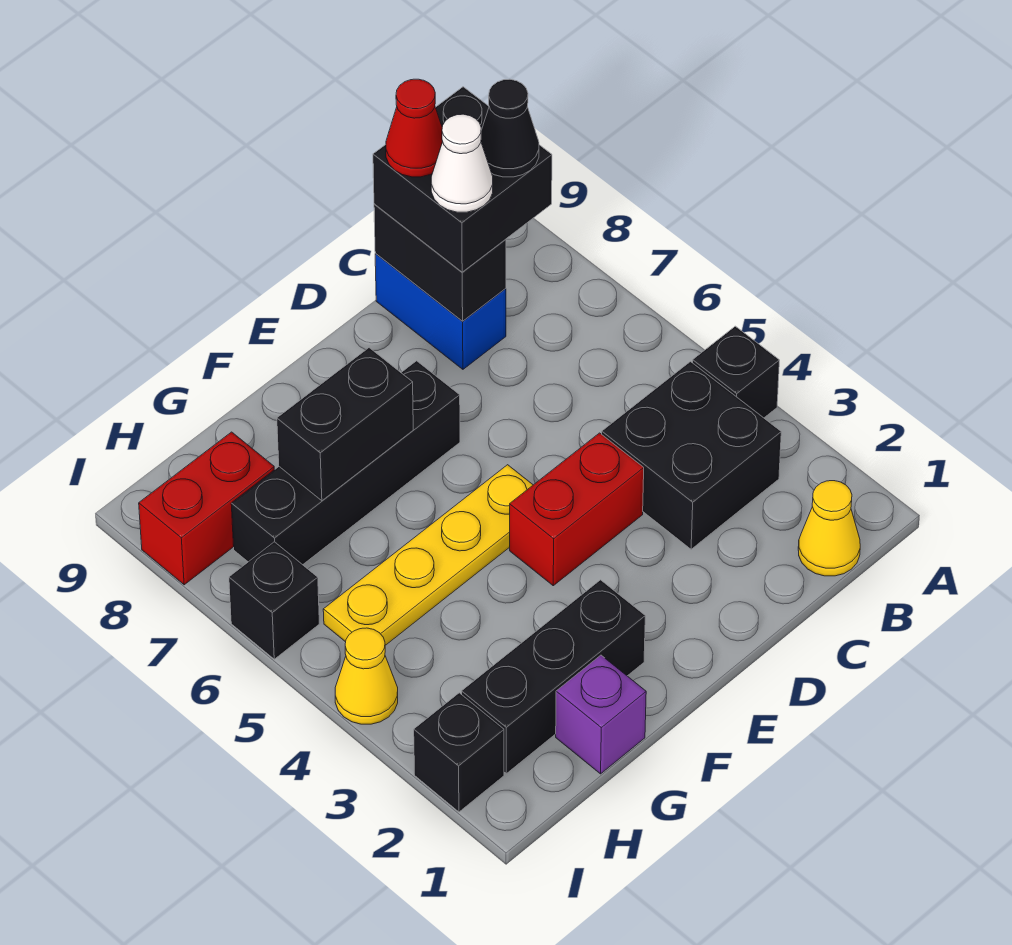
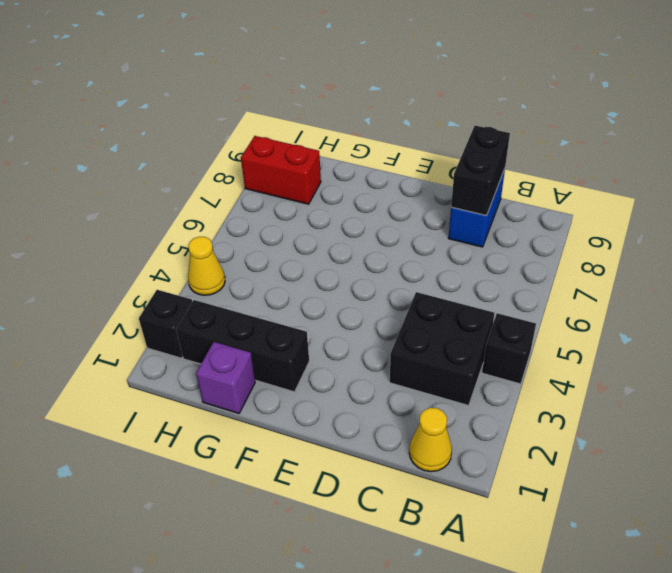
none -> red brick D4:E4 level 1
none -> yellow plate E5:H5 level 1
none -> black brick E7:H7 level 1

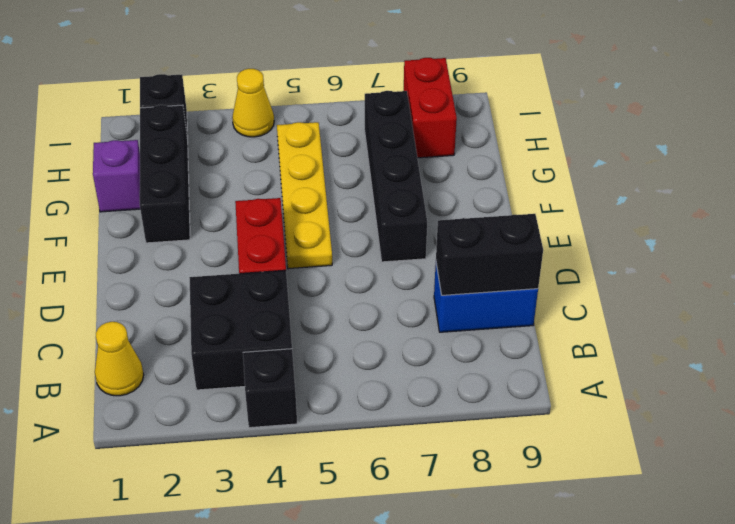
none -> black brick I6 level 1
none -> black brick F7:G7 level 2
none -> black brick B8:C9 level 3

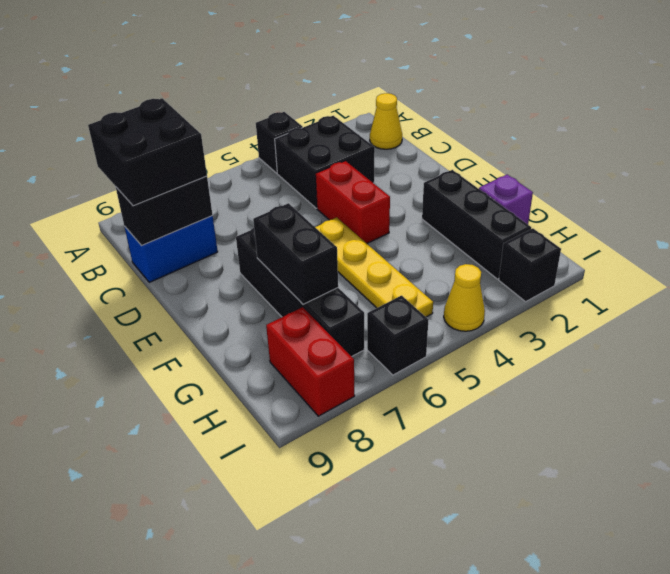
none -> black cone B8 level 4
none -> white cone C8 level 4
none -> red cone C9 level 4

